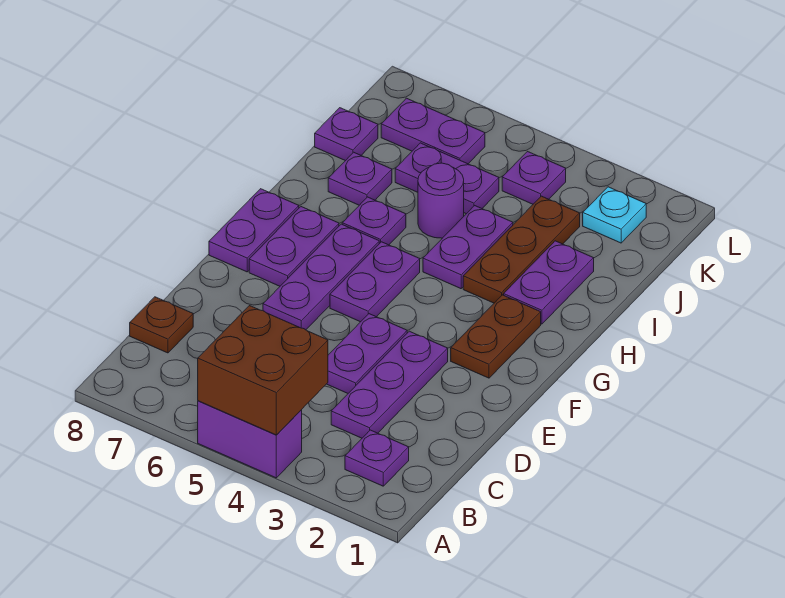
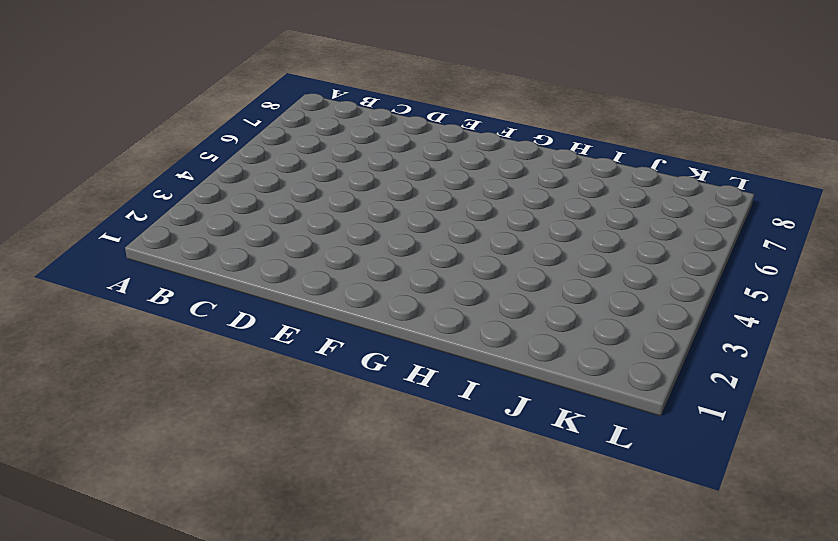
none -> purple brick A4:A5 level 1
none -> purple plate B2 level 1
none -> purple plate C3:E3 level 1

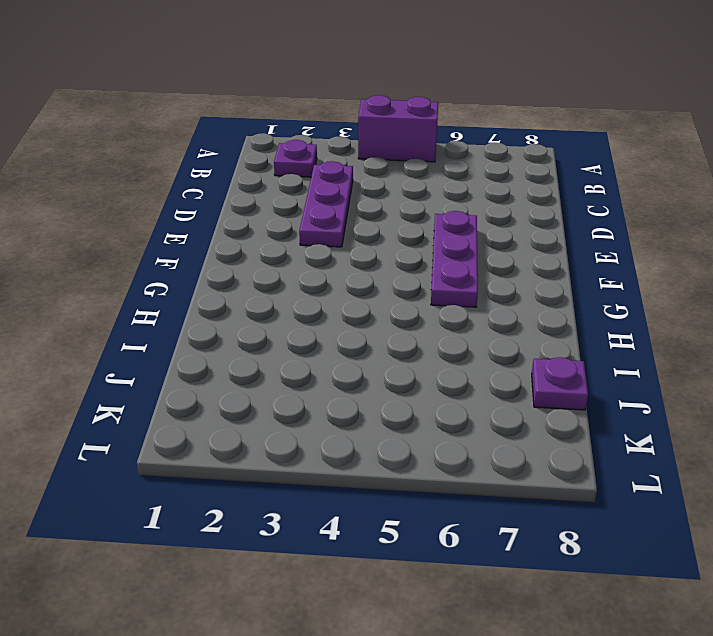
none -> brown plate C8 level 1
none -> purple plate D4:E4 level 1
none -> brown plate F2:G2 level 1

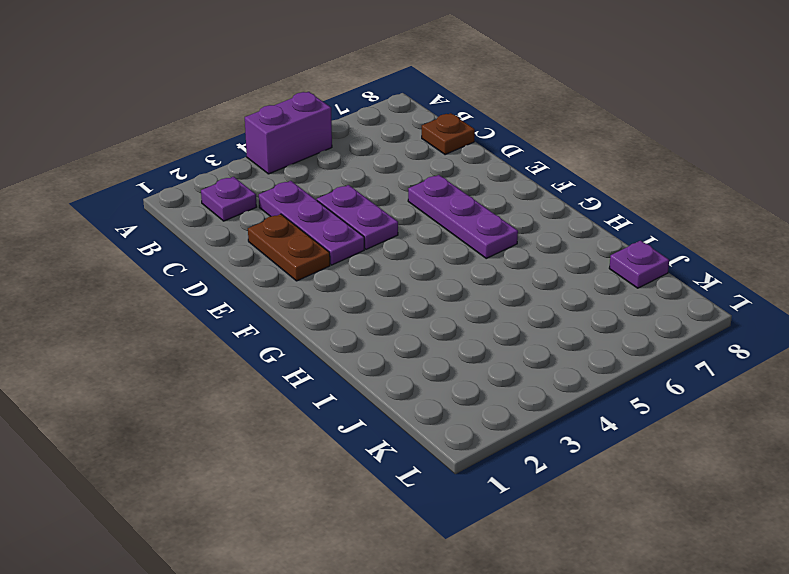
brown plate D2:E2 level 1 -> brown plate F2:G2 level 1
none -> purple plate F5:G5 level 1
none -> purple plate F7:G7 level 1
none -> purple plate F8:G8 level 1

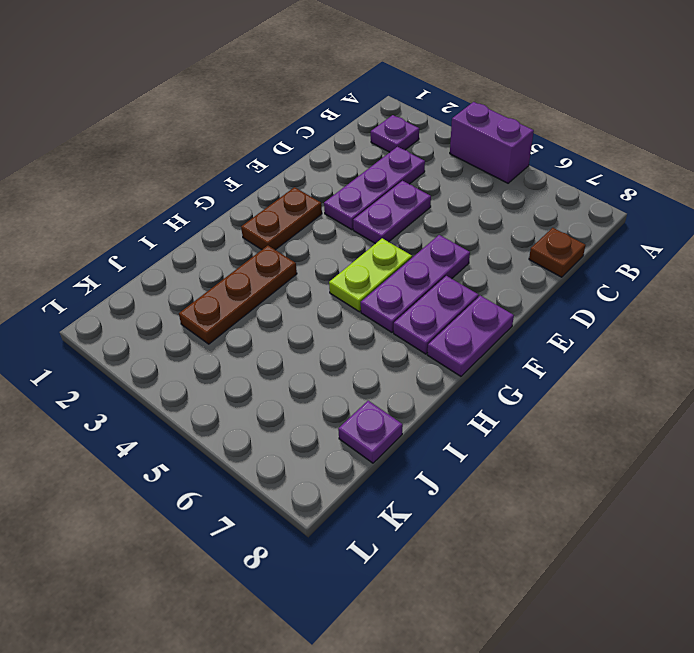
lime plate F5:G5 level 1 -> purple plate F5:G5 level 1
none -> purple plate H2:I2 level 1
none -> purple plate H4:I4 level 1
none -> purple plate H6 level 1

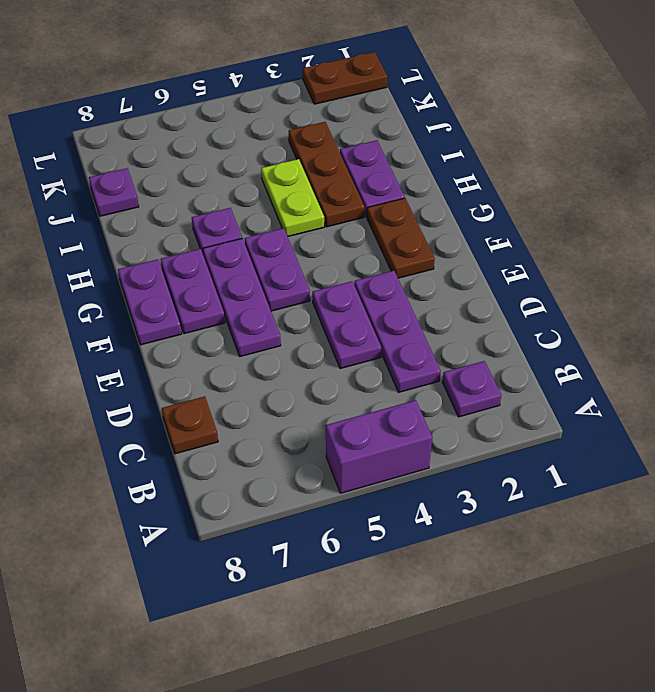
lime plate H4:I4 level 1 -> purple plate H4:I4 level 1
brown plate L1:L2 level 1 -> none
none -> purple round brick I5 level 1
none -> purple plate I7 level 1
none -> purple plate J5:J6 level 1

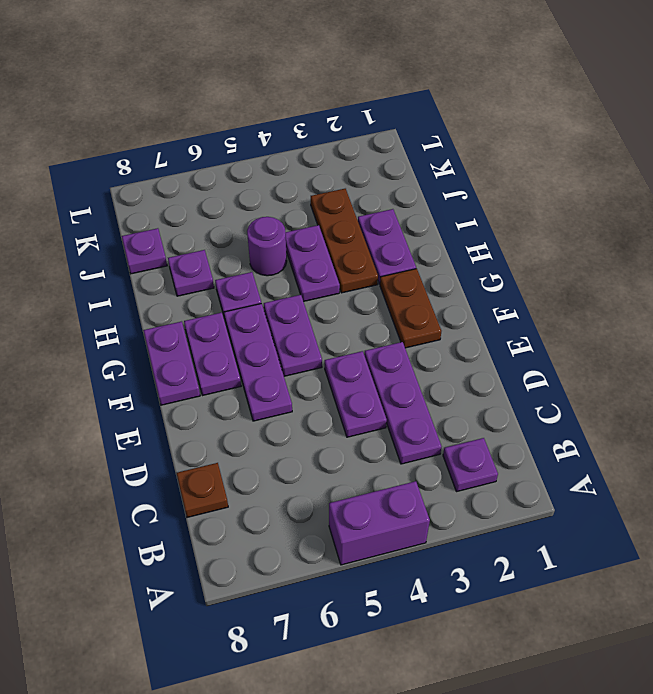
none -> purple plate J5:J6 level 1
none -> cyan plate K2 level 1
none -> purple plate K4 level 1

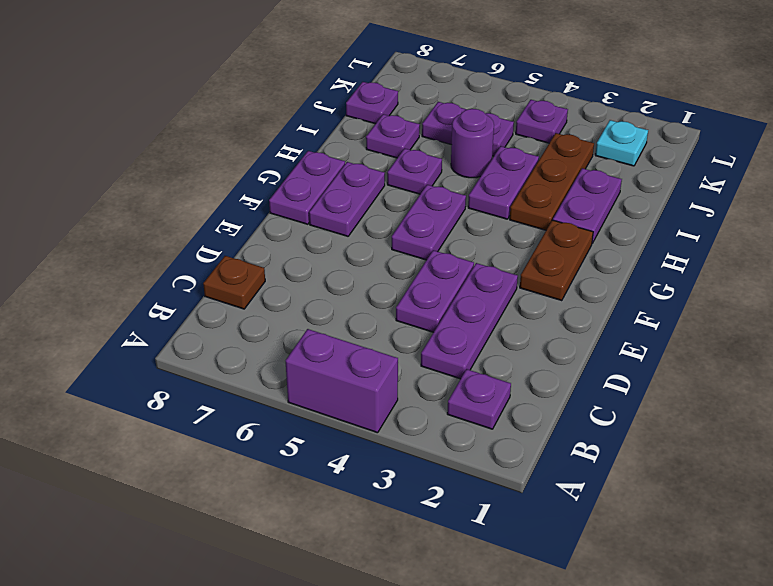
none -> purple plate E6:G6 level 1
none -> purple plate K6:K7 level 1
none -> brown brick A4:B5 level 2

